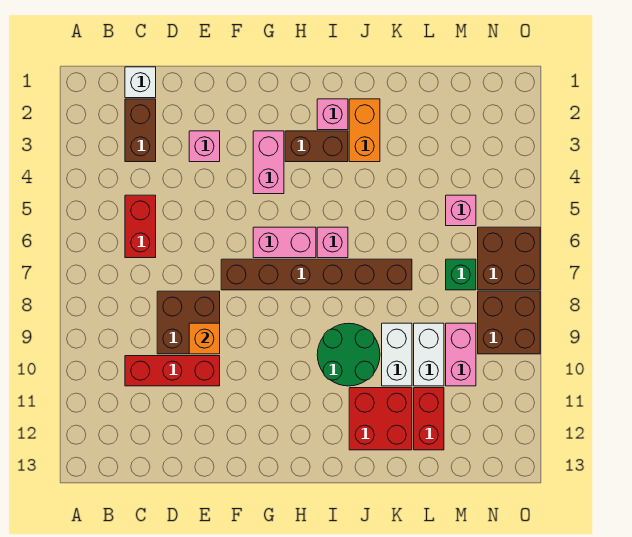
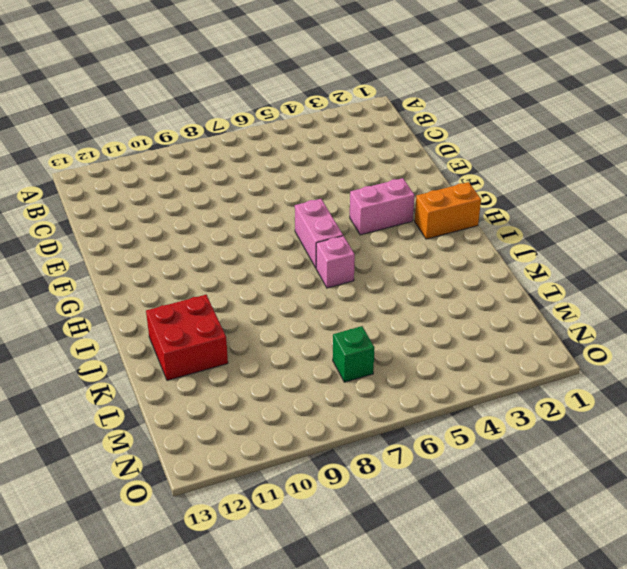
orange brick H1:H2 level 1 -> orange brick J2:J3 level 1
none -> white brick C1 level 1
none -> brown brick C2:C3 level 1
none -> red brick C5:C6 level 1

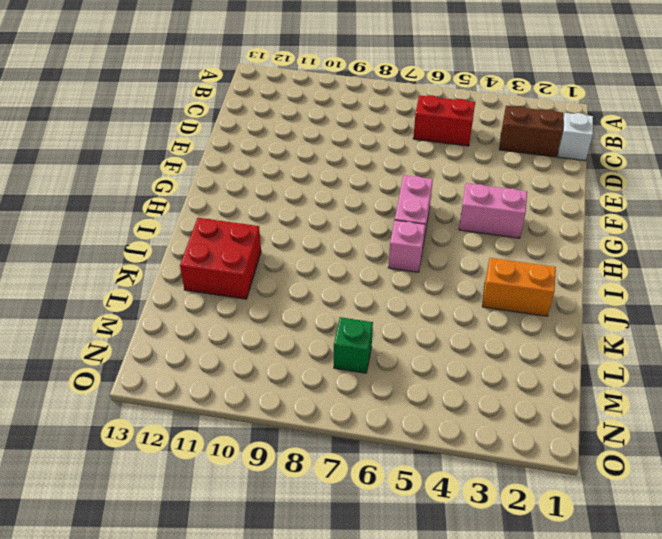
none -> red brick C10:E10 level 1
none -> brown brick D8:E9 level 1
none -> pink brick E3 level 1

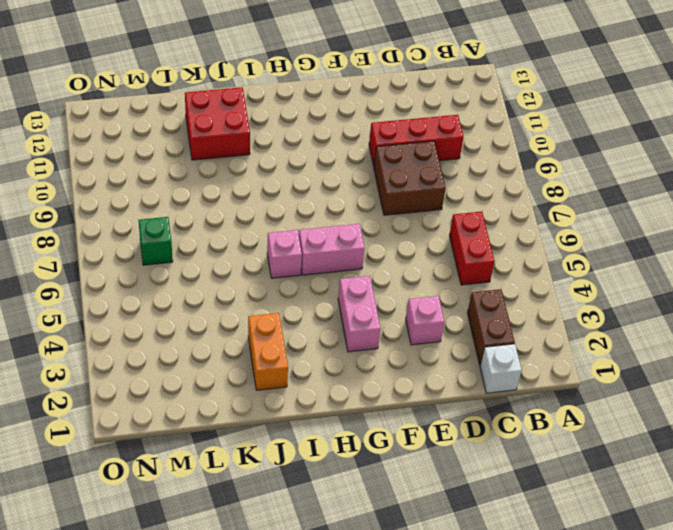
none -> brown brick F7:K7 level 1
none -> brown brick H3:I3 level 1
none -> pink brick I2 level 1

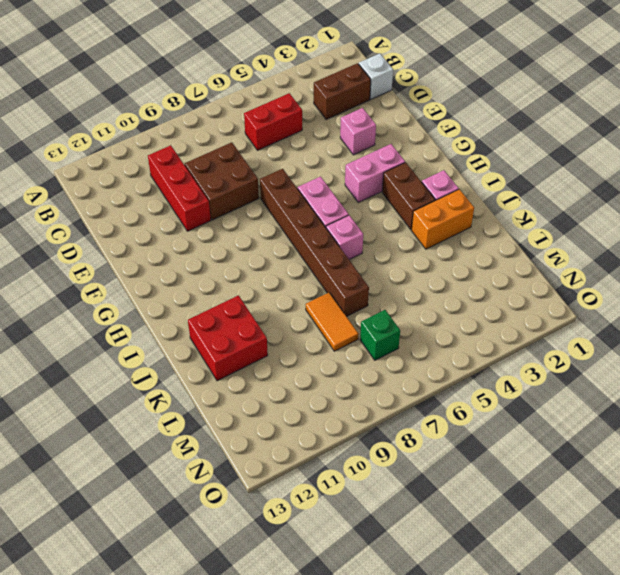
orange tile K8:L8 level 1 -> none
none -> green round brick I9:J10 level 1
none -> white brick K9:K10 level 1
none -> white brick L9:L10 level 1

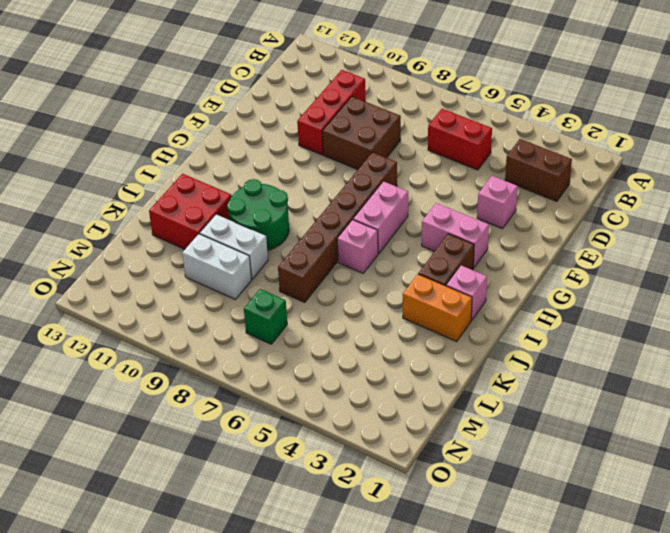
none -> white brick C1 level 1
none -> red brick L11:L12 level 1
none -> pink brick M5 level 1

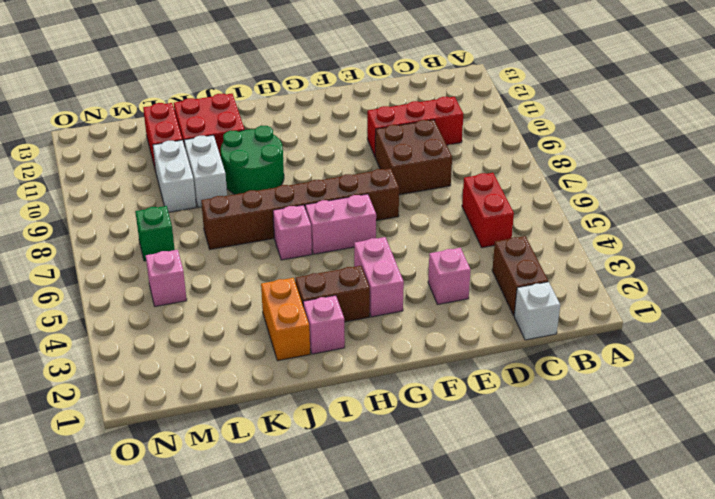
none -> pink brick M9:M10 level 1
none -> brown brick N6:O7 level 1
none -> brown brick N8:O9 level 1

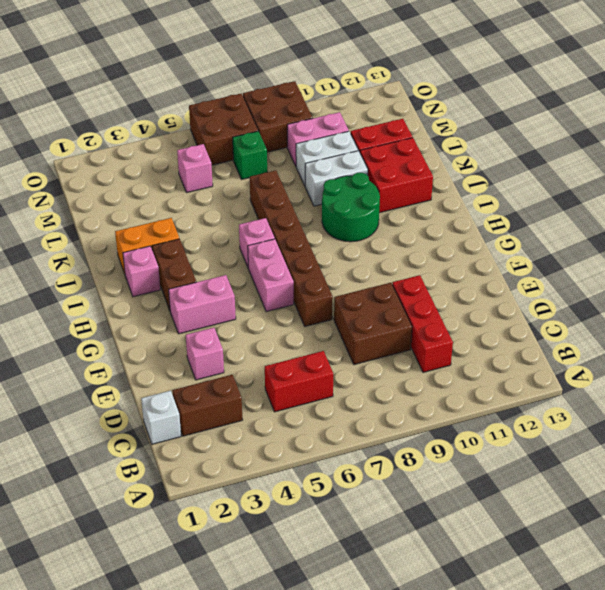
none -> orange brick E9 level 2

